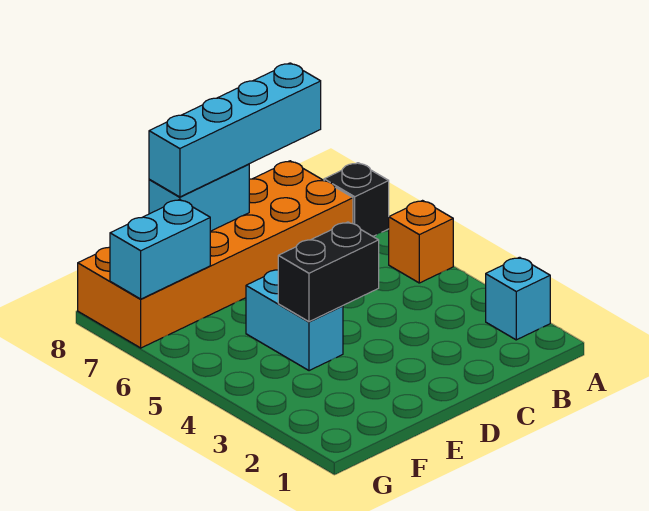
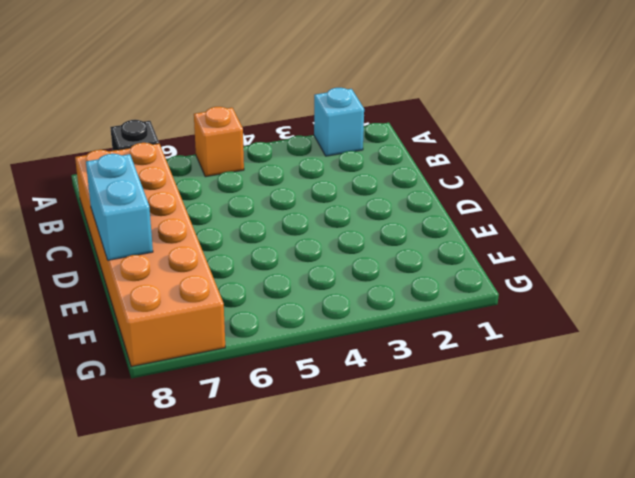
none -> cyan brick E4:E5 level 1
none -> black brick D4:E4 level 2

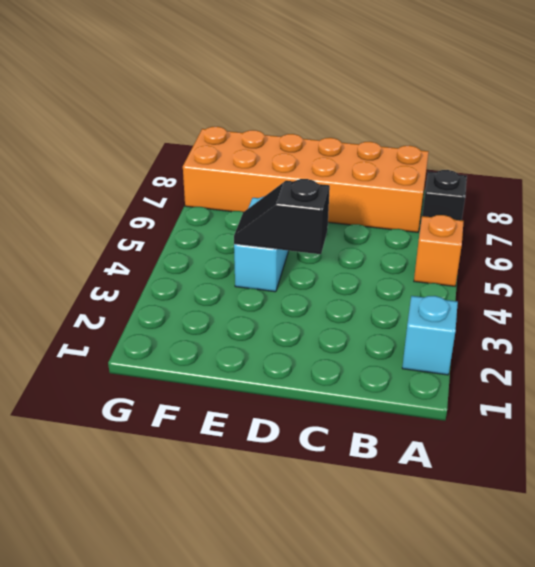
black slope D4:E4 level 2 top D -> black brick D4:E4 level 2
none -> cyan brick D8:E8 level 2
none -> cyan brick F7:G7 level 2

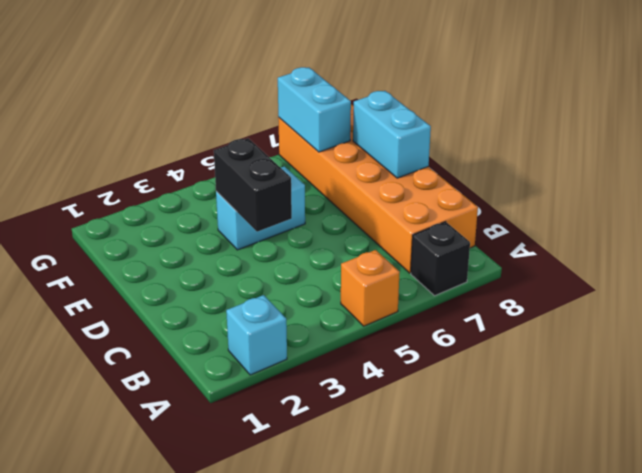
none -> cyan brick B8:E8 level 3

